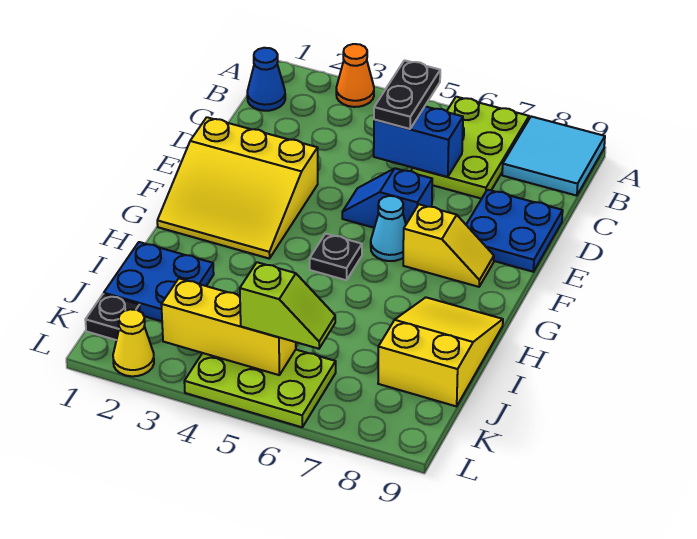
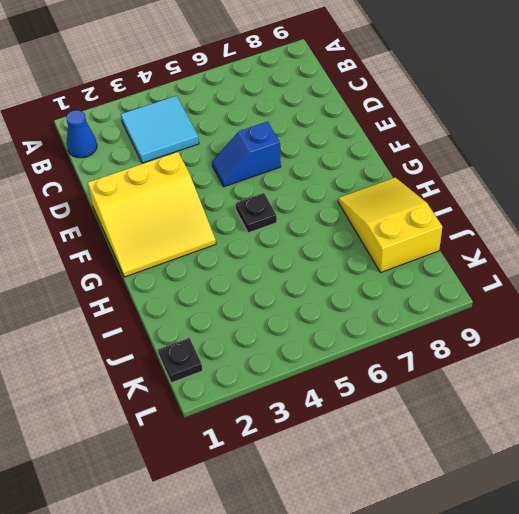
cyan tile B3:C4 level 1 -> cyan tile A8:B9 level 1
none -> orange cone A3 level 1
none -> lime plate A6:C7 level 1
none -> blue plate D8:E9 level 1

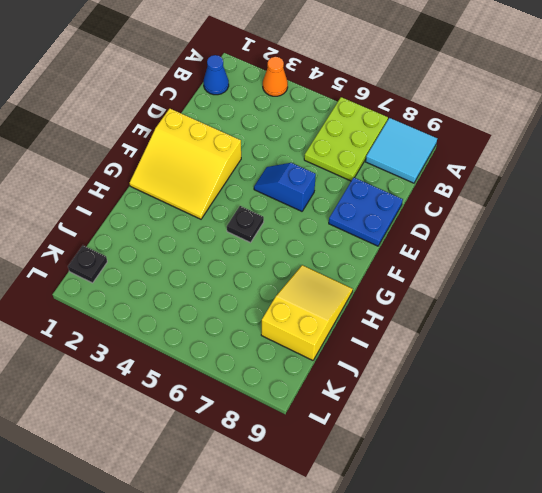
none -> cyan cone F6 level 1
none -> yellow slope F7:F8 level 1 top 7
none -> blue plate I1:J2 level 1

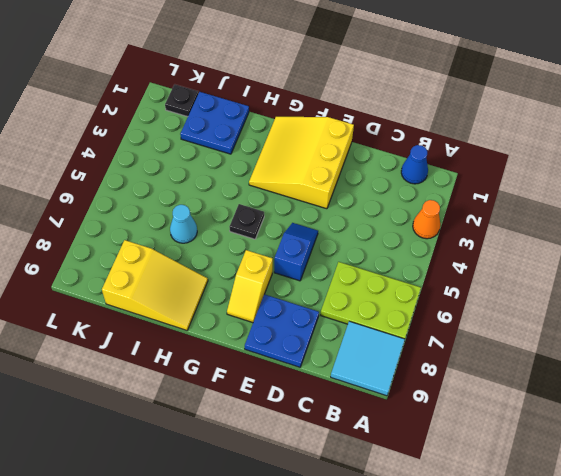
cyan cone I6 level 1 -> cyan cone F6 level 1
none -> lime plate K4:L6 level 1
none -> yellow cone L2 level 1
none -> blue brick C5:C6 level 2

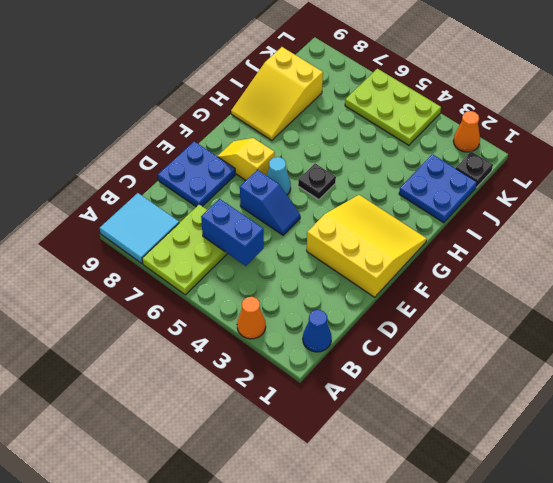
orange cone L2 level 1 -> yellow cone L2 level 1
none -> yellow brick K3:K5 level 2
none -> black plate B5:C5 level 3
none -> lime slope K5:K6 level 3 top 5

